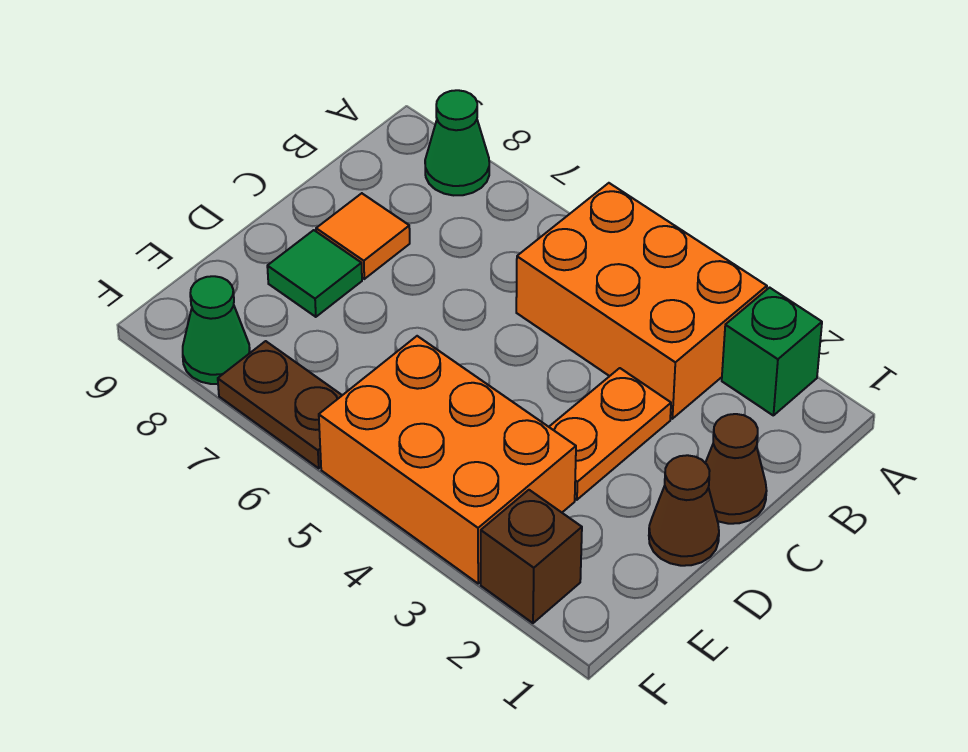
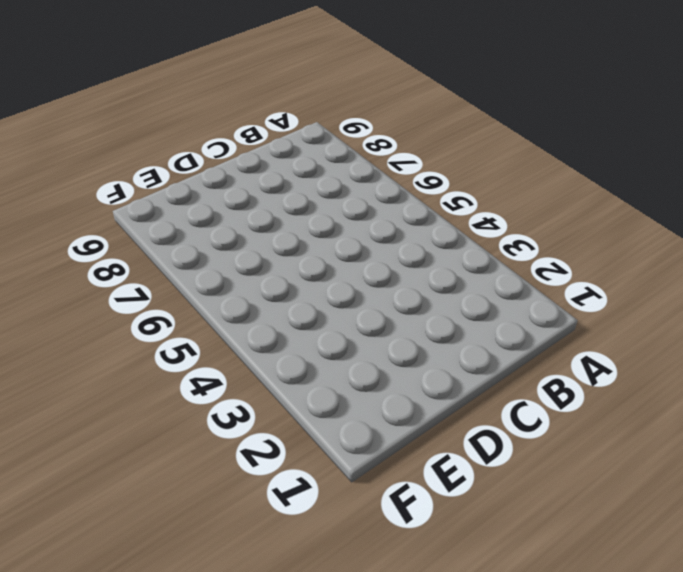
none -> green brick A2 level 1
none -> orange brick A3:B5 level 1
none -> green cone A8 level 1

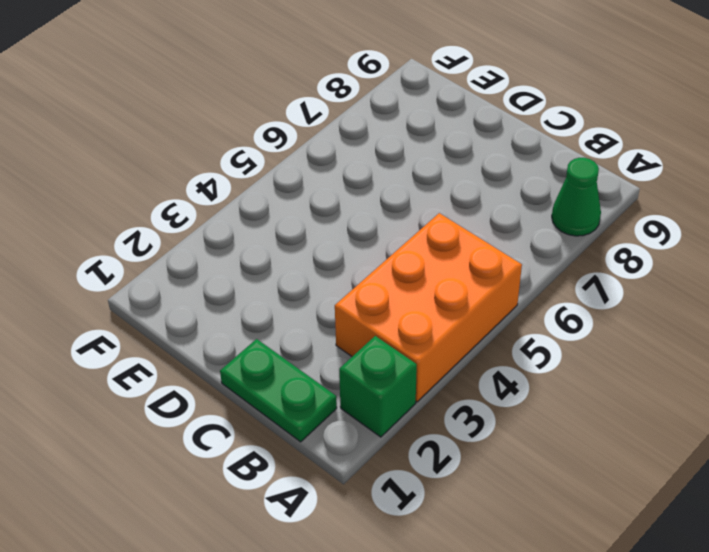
green plate B1:C1 level 1 -> brown cone C1 level 1
none -> orange plate C3:D3 level 1
none -> orange tile C8 level 1
none -> brown cone D1 level 1

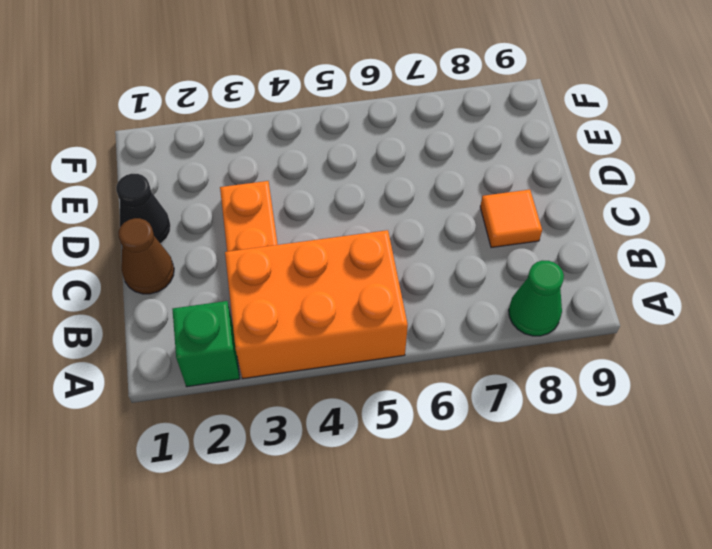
black cone D1 level 1 -> brown cone D1 level 1
none -> green tile D8 level 1
none -> orange brick E3:F5 level 1
none -> brown brick F2 level 1

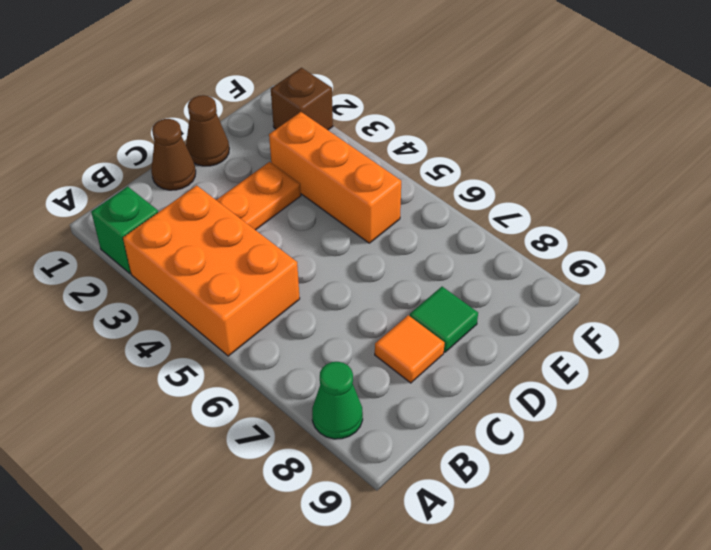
orange brick E3:E5 level 1 -> orange brick E3:F5 level 1
none -> brown plate F6:F7 level 1
none -> green cone F8 level 1

